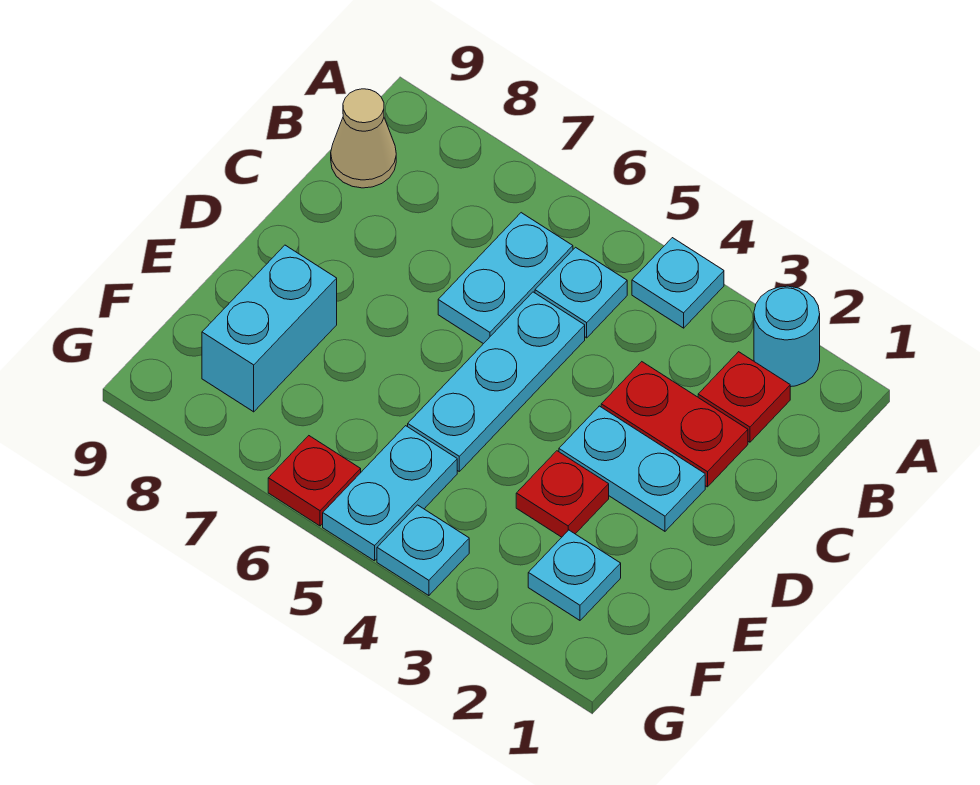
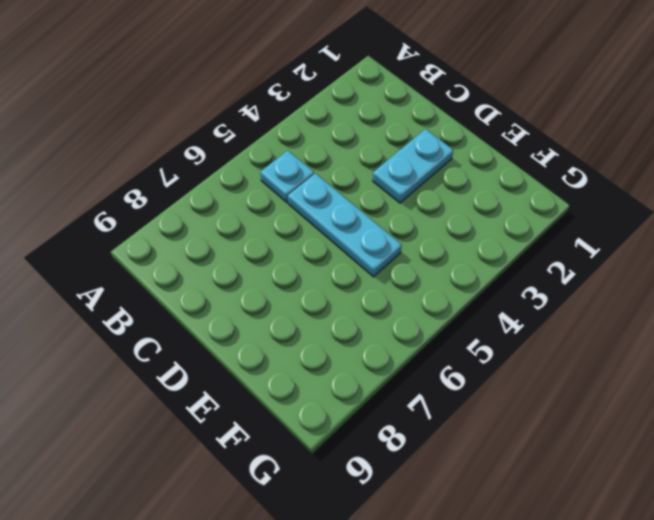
none -> cyan round brick A2 level 1
none -> cyan plate A4 level 1
none -> red plate B2 level 1

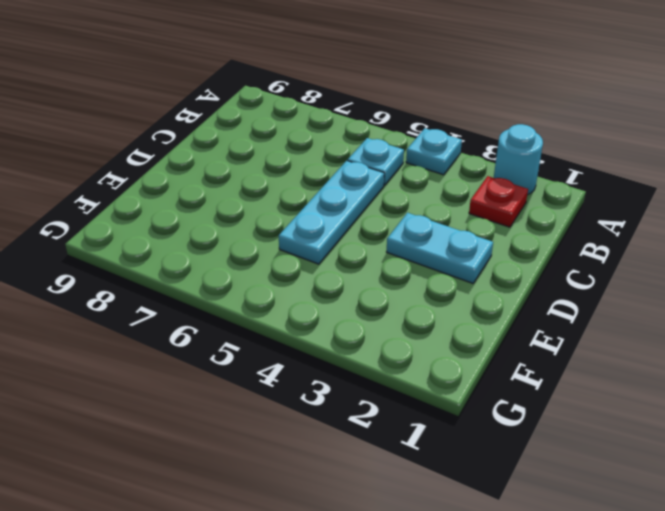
none -> cyan plate B6:C6 level 1
none -> tan cone B9 level 1
none -> red plate C2:C3 level 1

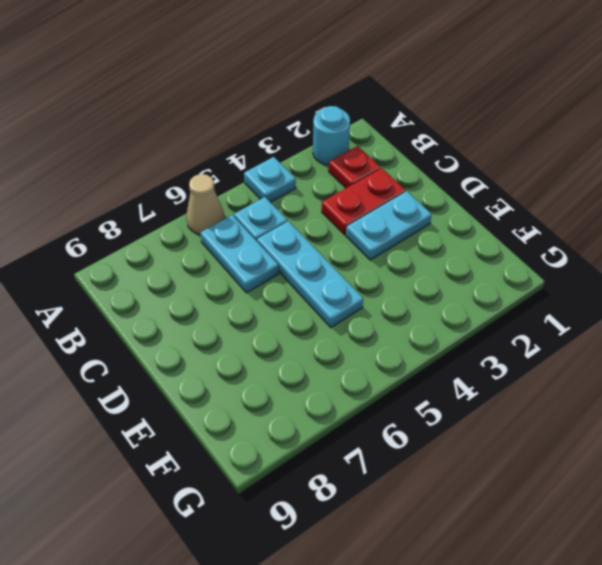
tan cone A6 level 1 -> tan cone B9 level 1
none -> red plate E3 level 1
none -> cyan brick E8:F8 level 1
none -> cyan plate F2 level 1

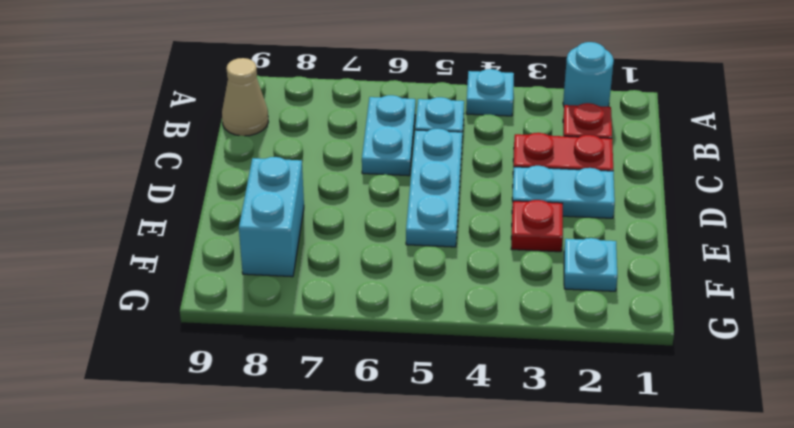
none -> cyan plate F5:G5 level 1
none -> cyan plate G4 level 1
none -> red plate G6 level 1

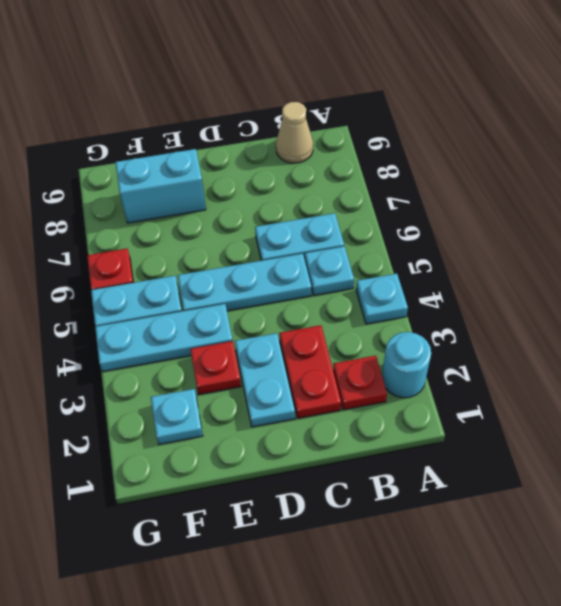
cyan plate E4:G4 level 1 -> cyan plate G4 level 1

